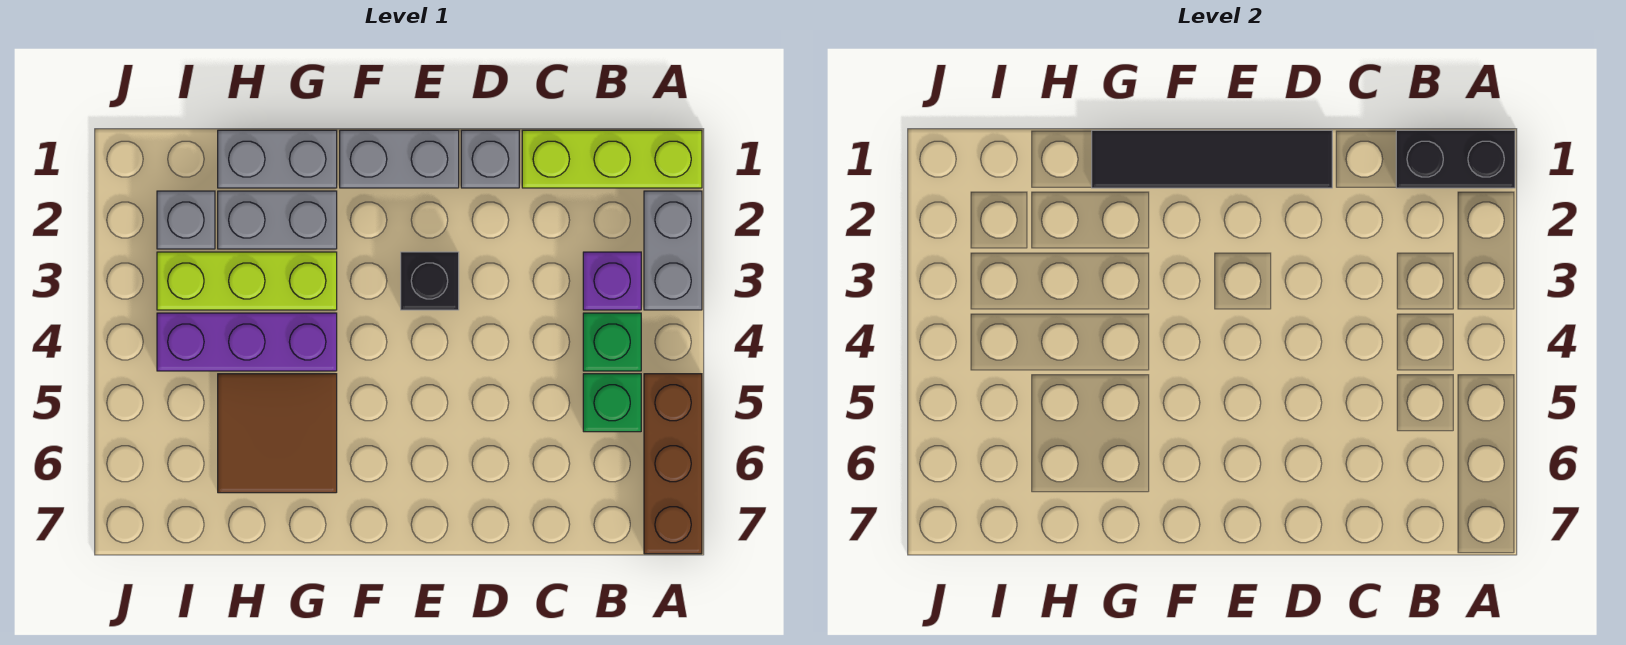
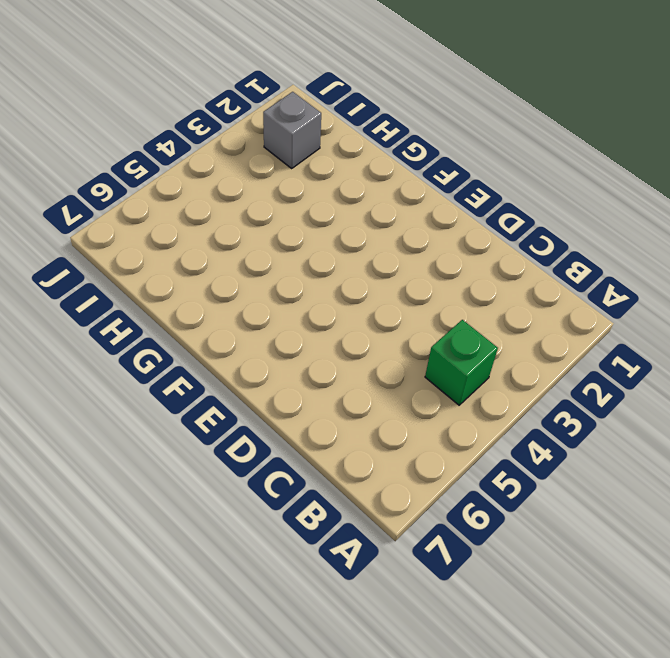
none -> lime brick A1:C1 level 1
none -> grey brick A2:A3 level 1
none -> brown brick A5:A7 level 1

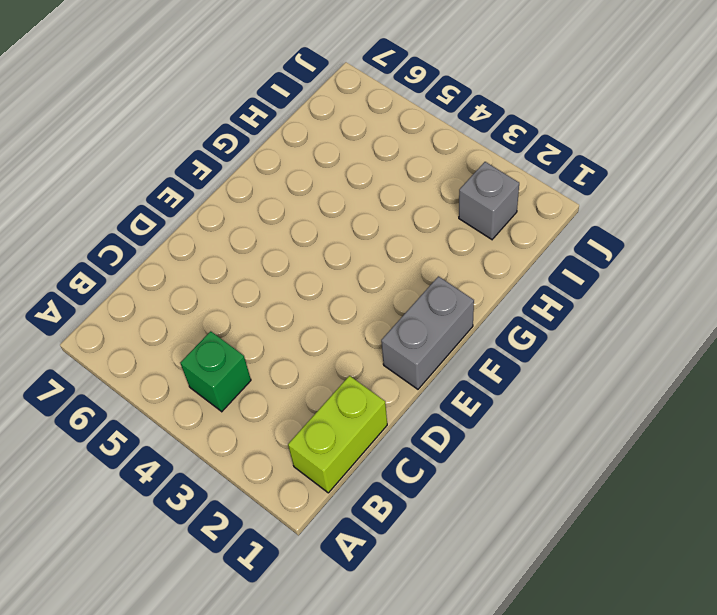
lime brick B1:C1 level 1 -> lime brick A1:C1 level 1
none -> grey brick A2:A3 level 1
none -> brown brick A5:A7 level 1
none -> purple brick B3 level 1

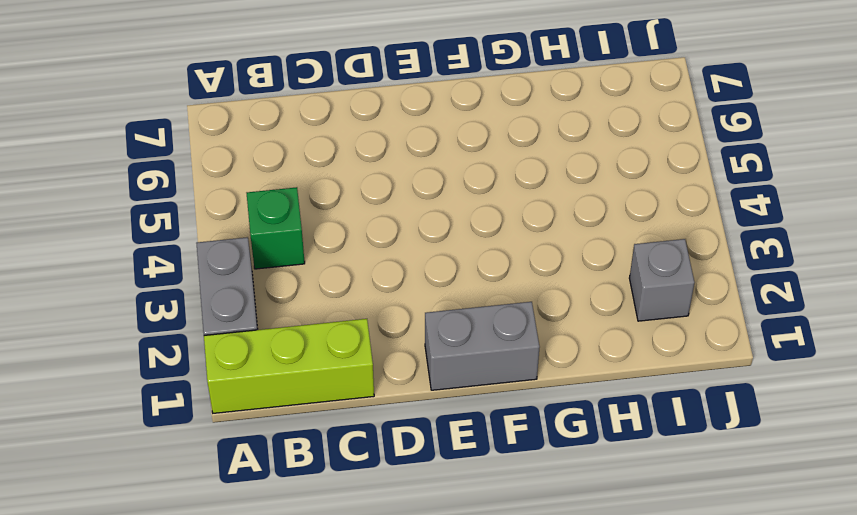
none -> brown brick A5:A7 level 1
none -> purple brick B3 level 1
none -> green brick B5 level 1

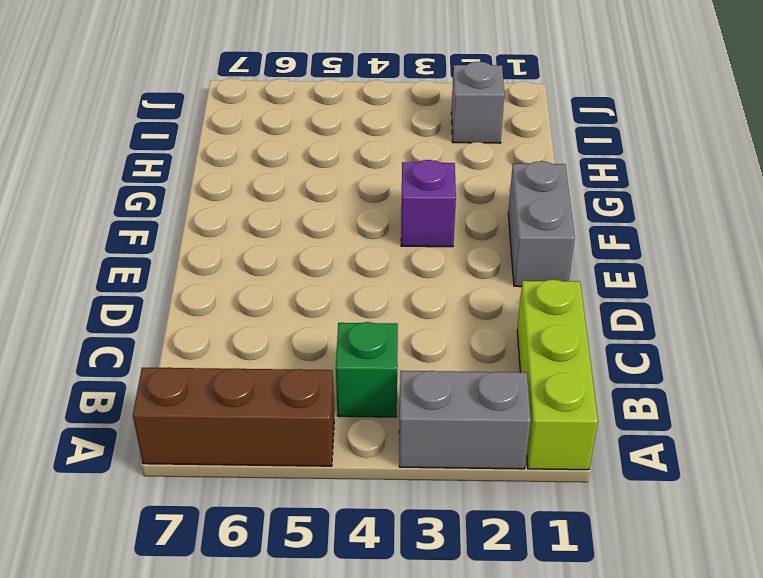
purple brick F3 level 1 -> purple brick B3 level 1
none -> green brick B5 level 1
none -> grey brick D1 level 1
none -> black brick E3 level 1

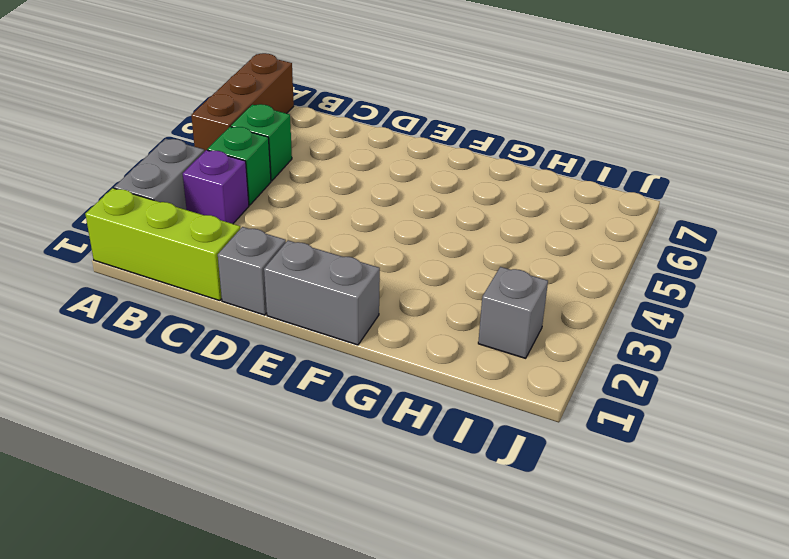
none -> black brick E3 level 1
none -> grey brick G1:H1 level 1
none -> grey brick G2:H2 level 1

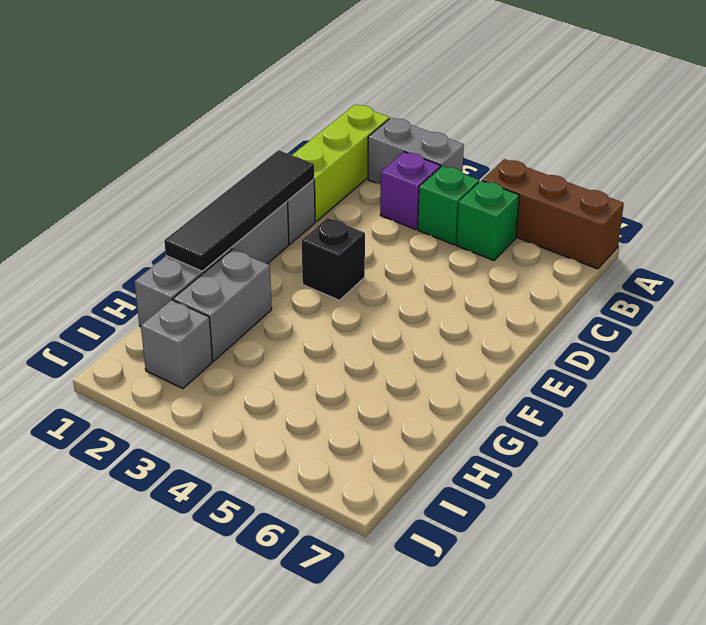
none -> lime brick G3:I3 level 1
none -> purple brick G4:I4 level 1
none -> brown tile G5:H6 level 1

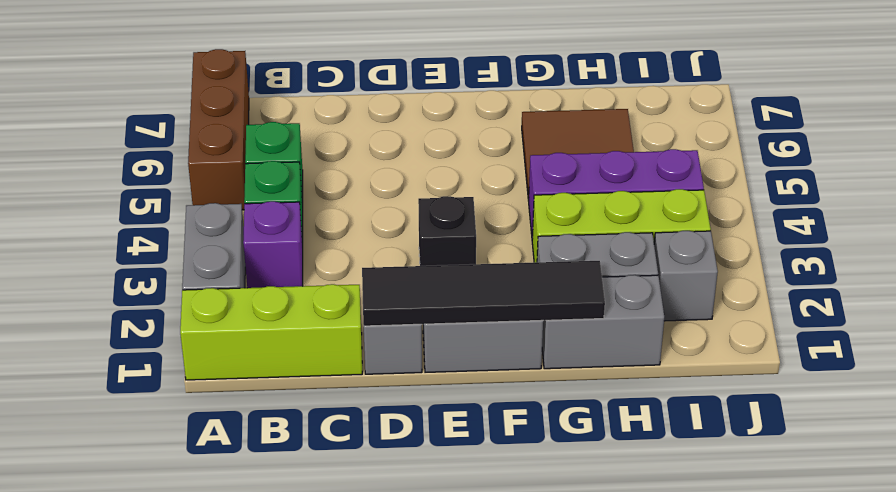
none -> black brick A1:B1 level 2

